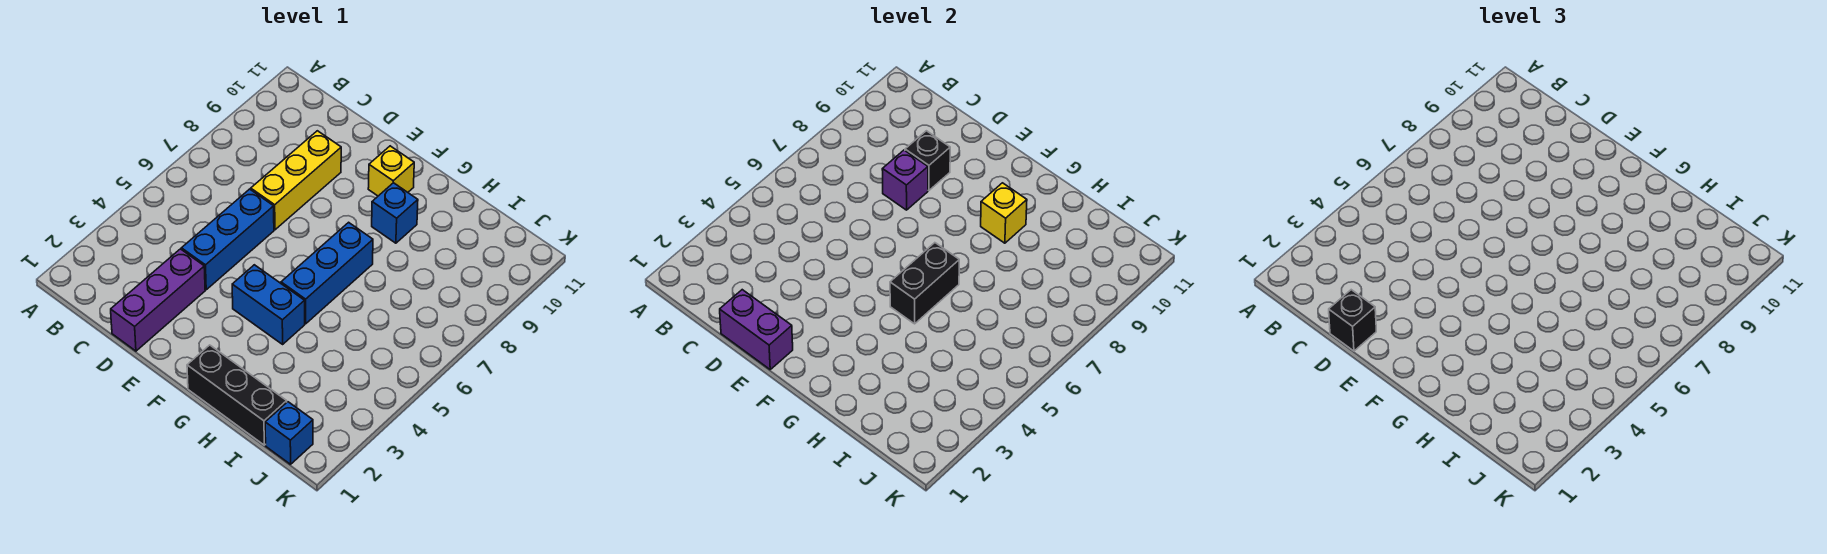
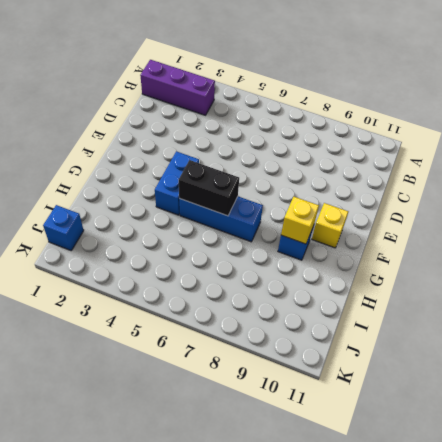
purple brick B1:B3 level 1 -> purple brick D1:D3 level 1
none -> blue brick D4:D6 level 1
none -> yellow brick D7:D9 level 1
none -> black brick G1:I1 level 1

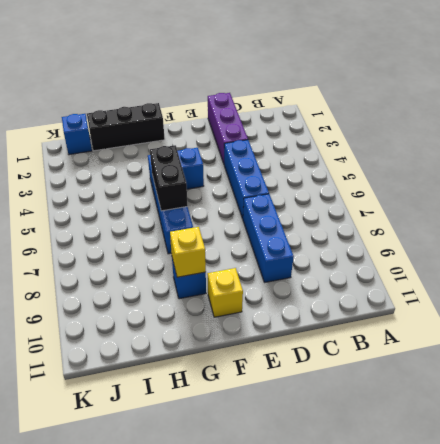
blue brick D7:D9 level 1 -> yellow brick D7:D9 level 1
none -> purple brick D1:E1 level 2
none -> purple brick D8 level 2
none -> black brick D9 level 2

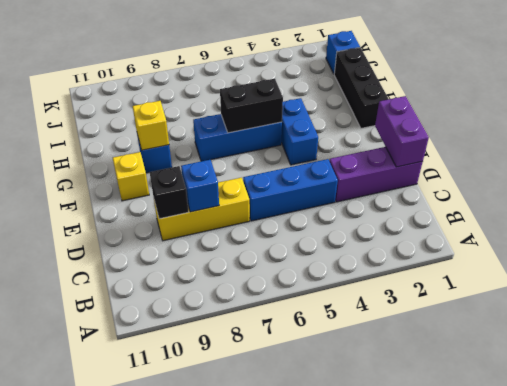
blue brick D8 level 2 -> purple brick D8 level 2
none -> black brick D1 level 3

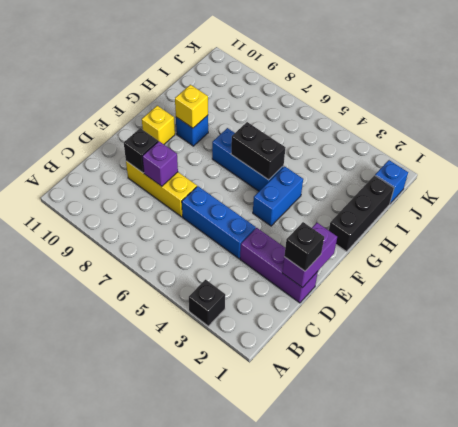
black brick A3 level 1 -> none

